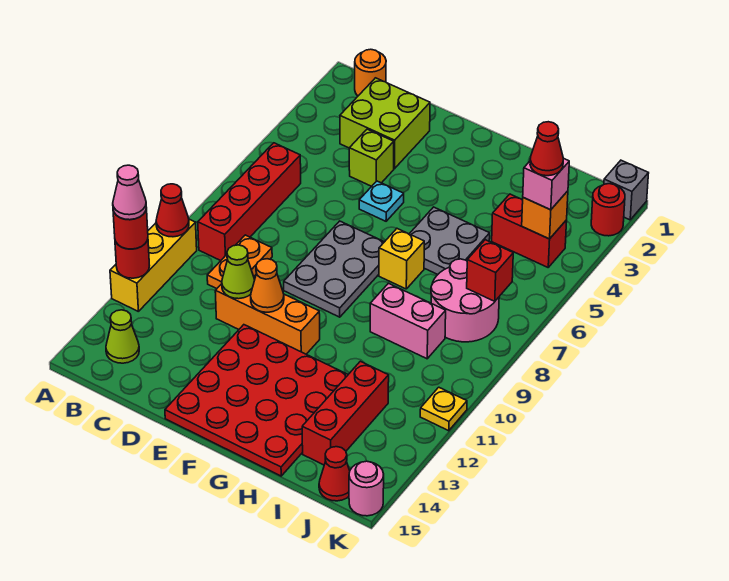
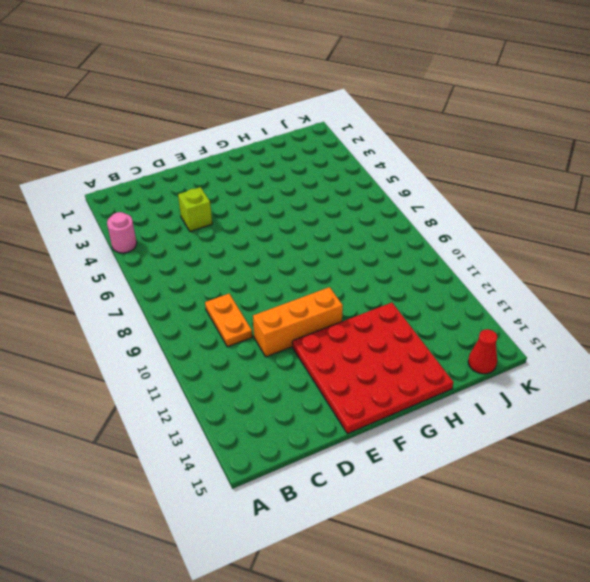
pink round brick A4 level 1 -> pink round brick K15 level 1
none -> yellow brick A10:A12 level 1
none -> orange round brick B1 level 1
none -> red brick B6:B9 level 1
none -> lime cone B14 level 1

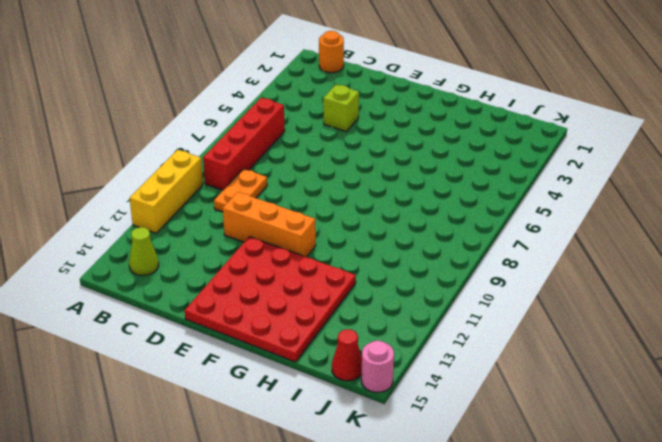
none -> lime brick C2:D3 level 1
none -> cyan plate E5 level 1
none -> grey plate E7:F9 level 1
none -> grey plate G5:H6 level 1

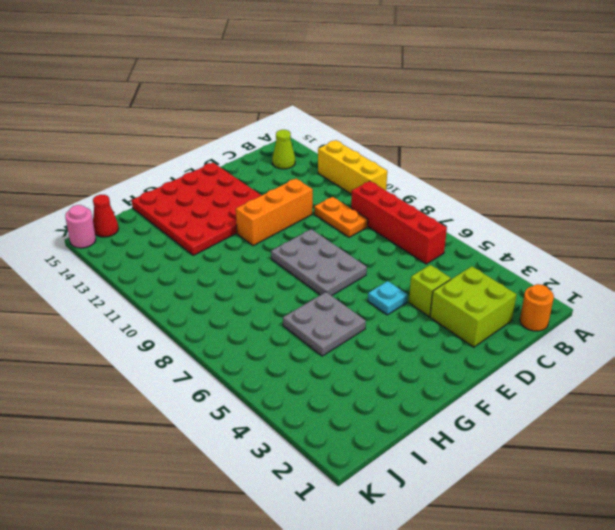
none -> yellow brick G7 level 1
none -> pink brick H9:I9 level 1
none -> red brick I4:J4 level 1
none -> pink round brick I7:J8 level 1

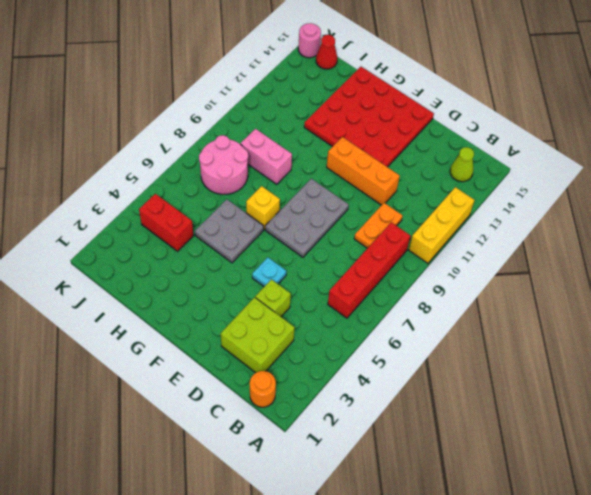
none -> red brick I12:I14 level 1
none -> grey brick K1 level 1
none -> red round brick K2 level 1
none -> yellow plate K11 level 1

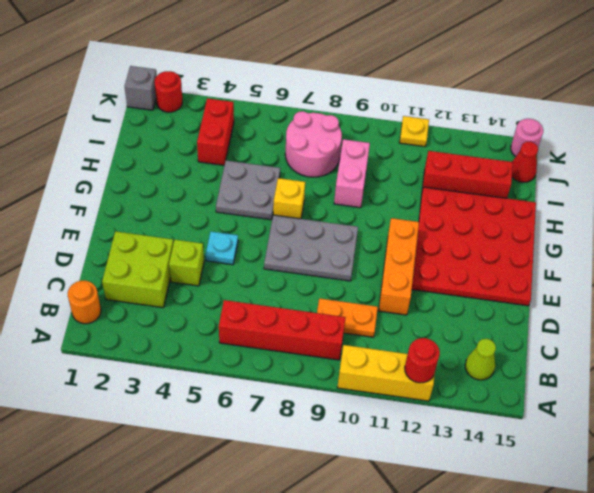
none -> red cone A10 level 2
none -> lime cone D11 level 2
none -> orange cone E11 level 2
none -> orange brick J4 level 2

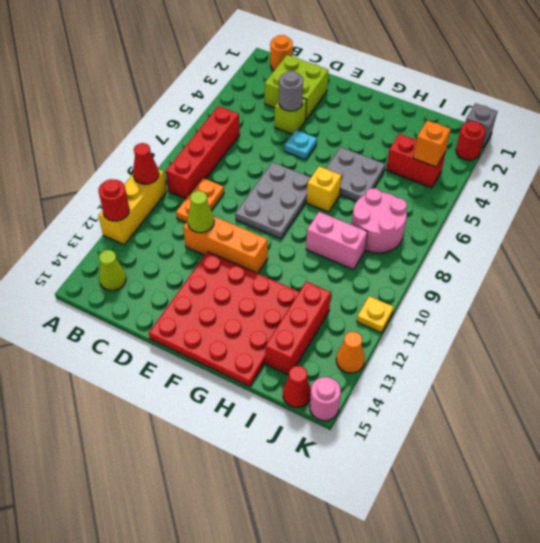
grey round brick D4 level 2 -> none
orange cone K13 level 1 -> orange cone E11 level 2
none -> red brick J7 level 2
none -> red round brick A12 level 3
none -> pink brick J4 level 3
none -> pink cone A12 level 4

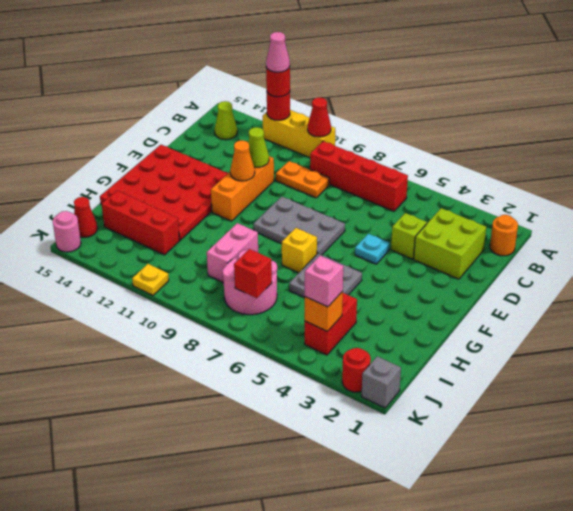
none -> red cone J4 level 4

